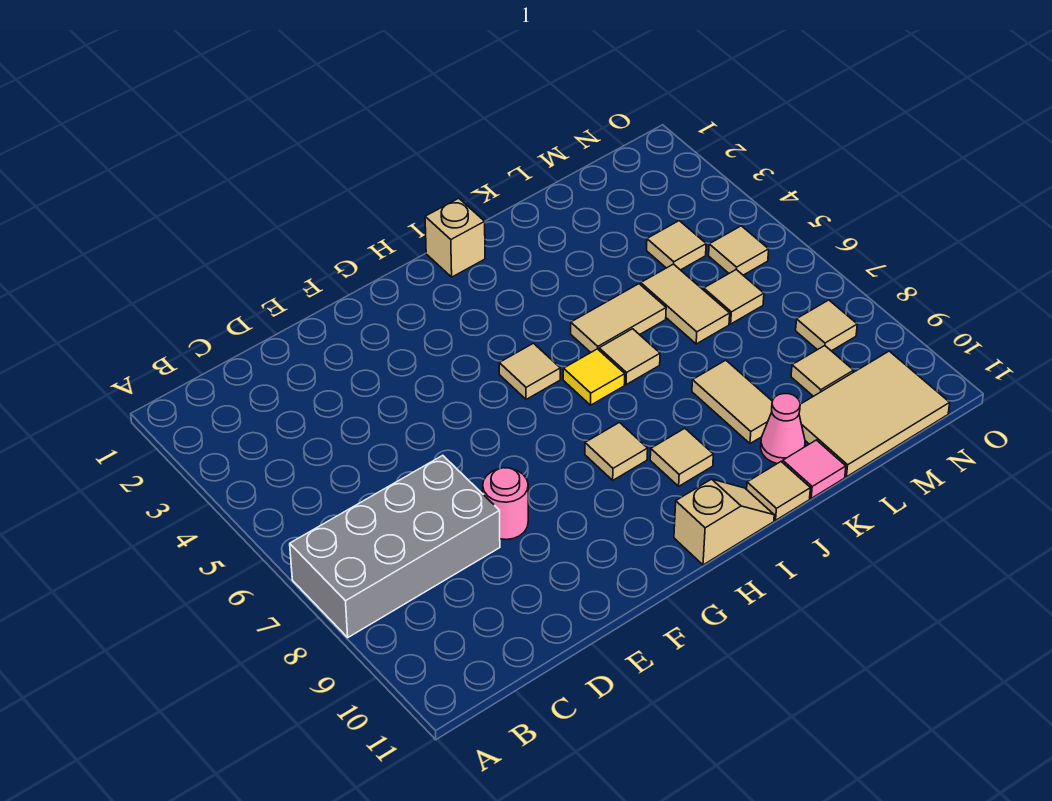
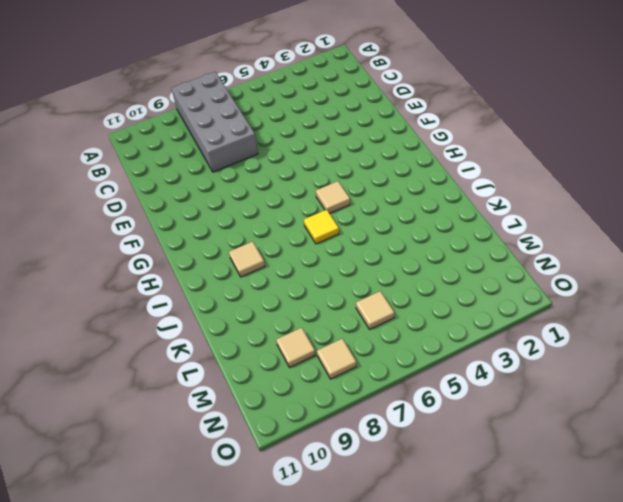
none -> pink round brick E8 level 1
none -> tan tile H8 level 1
none -> tan slope H11:I11 level 1 top H

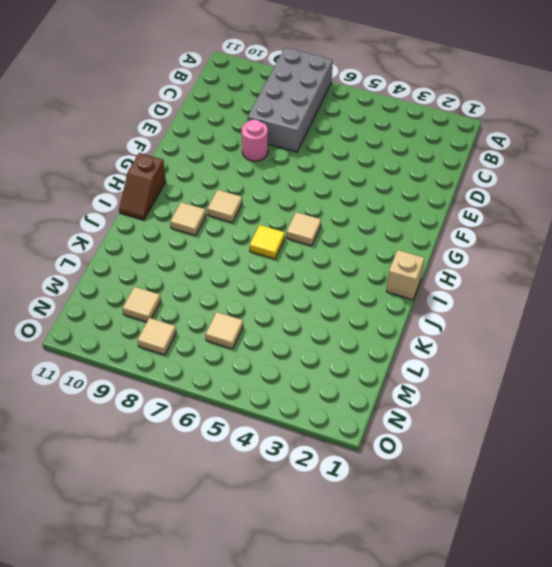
brown slope H11:I11 level 1 top H -> tan slope H11:I11 level 1 top H
none -> tan tile J5:K5 level 1
none -> tan tile J6 level 1
none -> tan tile J11 level 1

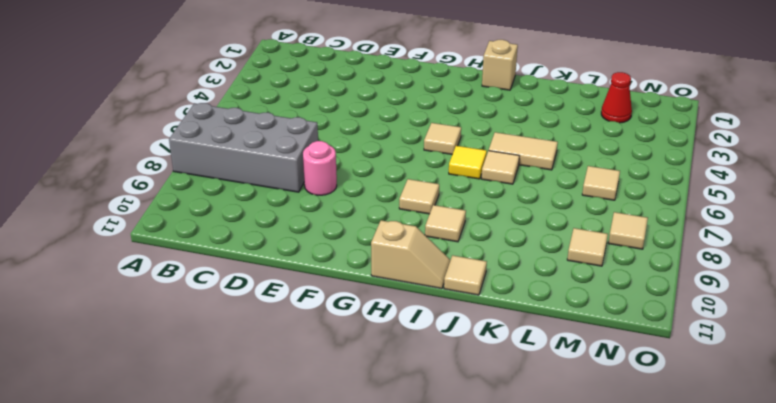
red cone M2 level 1 -> none
none -> tan tile K8:K9 level 1
none -> pink cone K10 level 1
none -> pink tile K11 level 1

